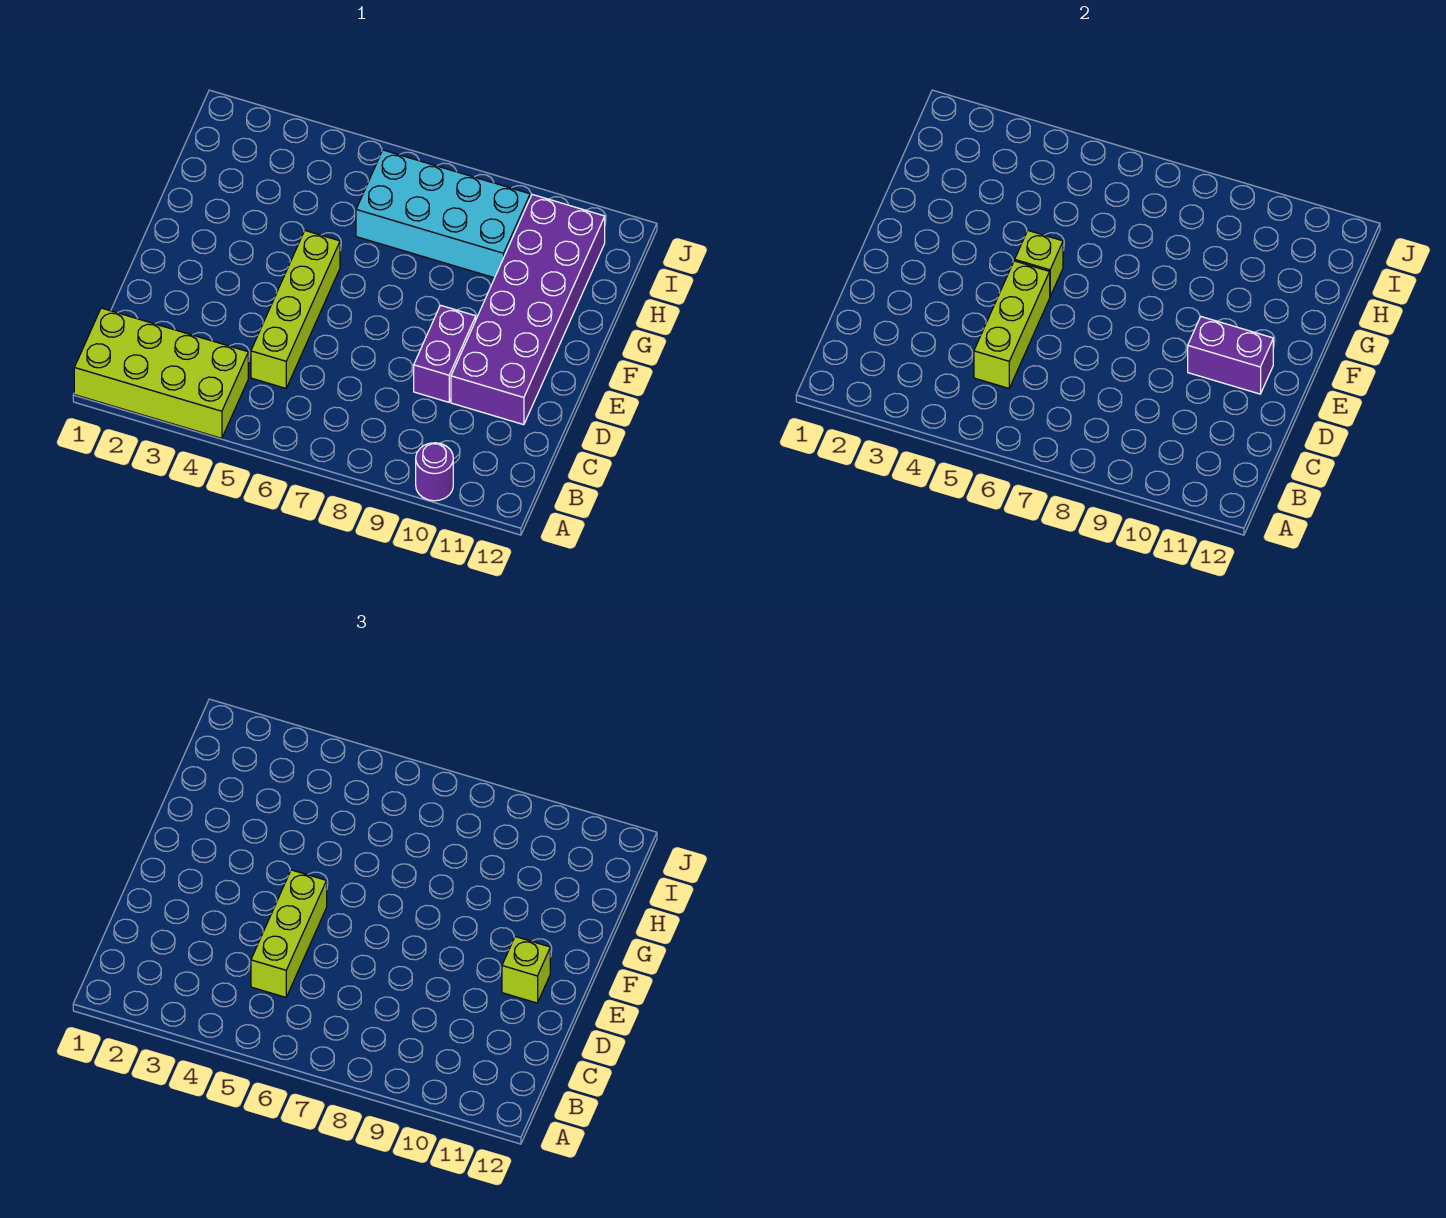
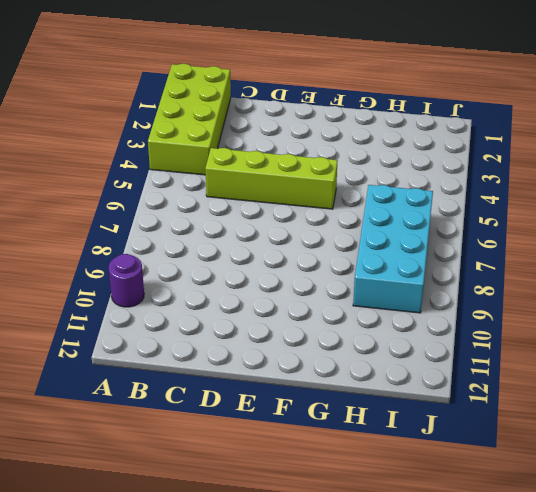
none -> purple brick D9:E9 level 1
none -> purple brick D10:I11 level 1

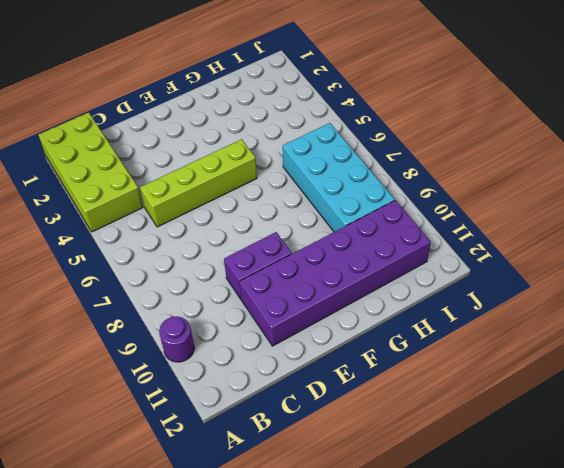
none -> lime brick C5:E5 level 2
none -> purple brick E10:E11 level 2

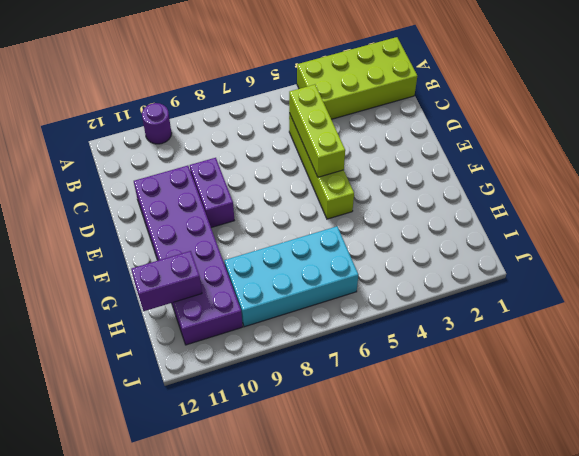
purple brick H11:H12 level 2 -> purple brick E10:E11 level 2
none -> lime brick F5 level 2
none -> lime brick C5:E5 level 3

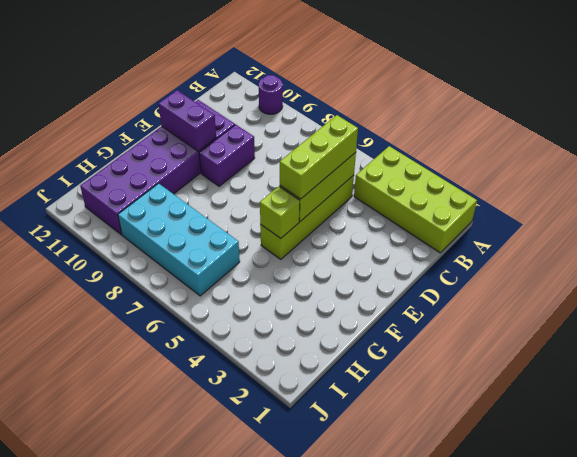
none -> lime brick E11 level 3

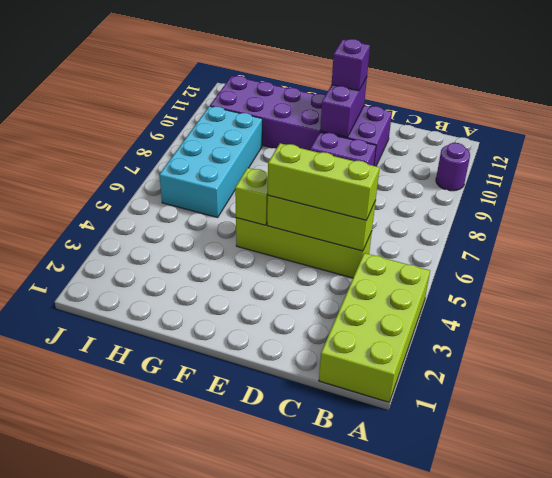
purple brick E11 level 3 -> lime brick E11 level 3

